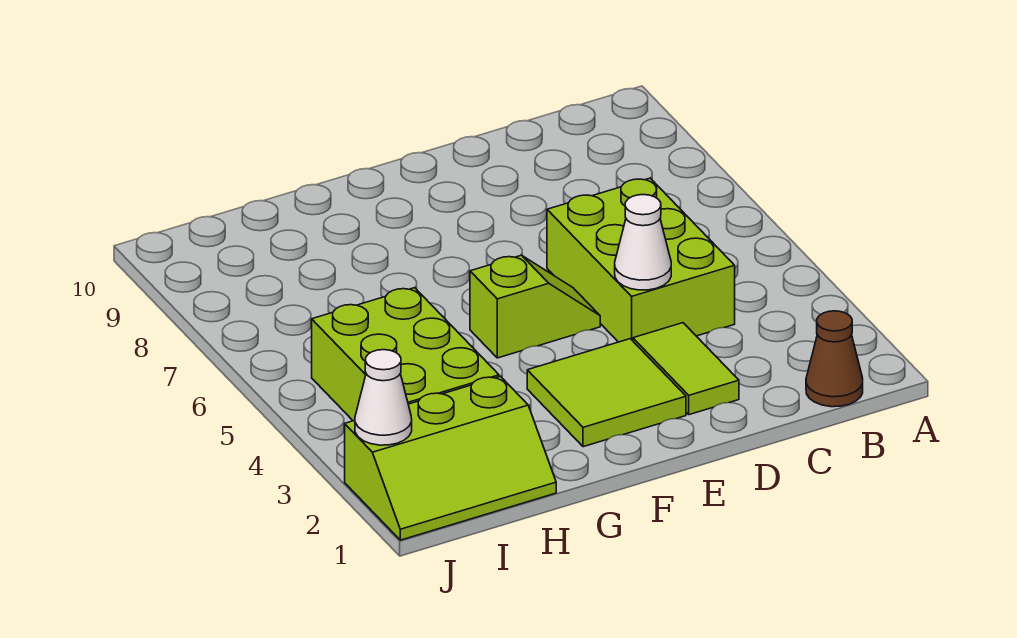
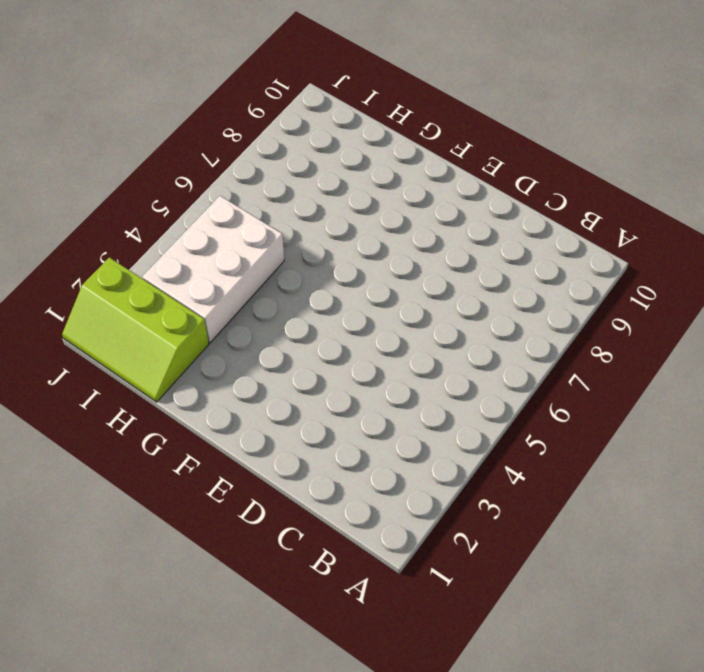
white brick H3:I5 level 1 -> lime brick H3:I5 level 1
none -> brown cone B1 level 1
none -> lime brick C4:D6 level 1

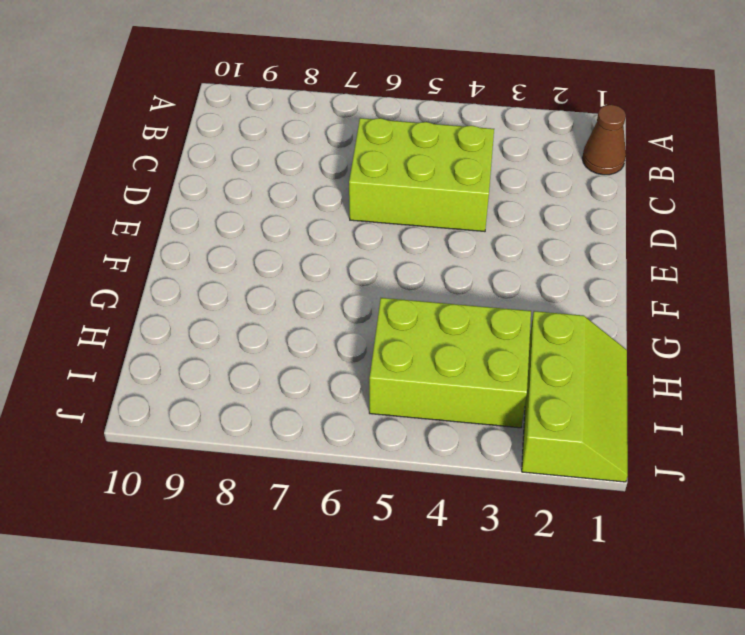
none -> lime tile D2:D3 level 1
none -> lime tile E2:F3 level 1

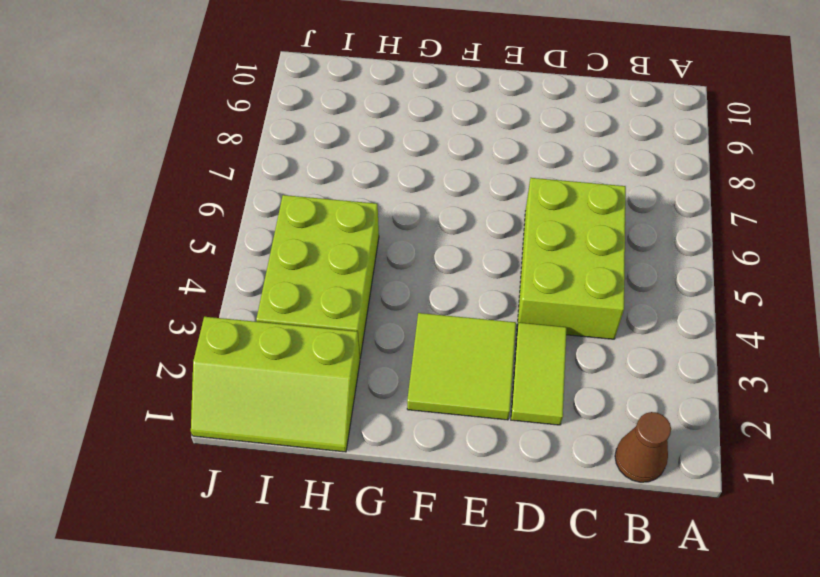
none -> lime slope E5:F5 level 1 top F
none -> white cone D4 level 2

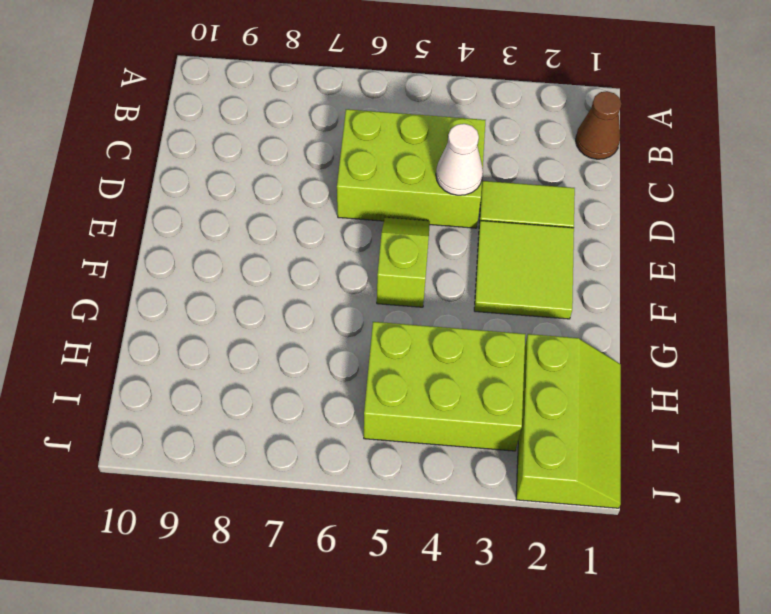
none -> white cone J2 level 2

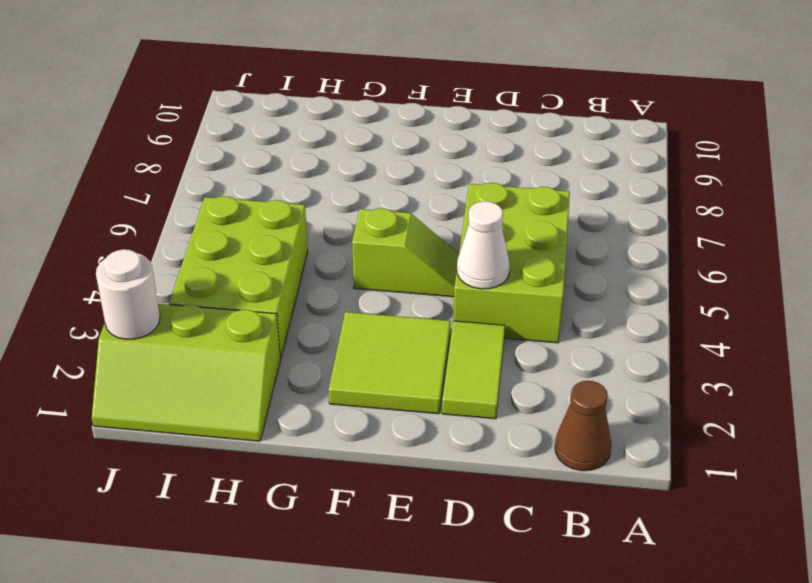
white round brick J2 level 2 -> white cone J2 level 2

